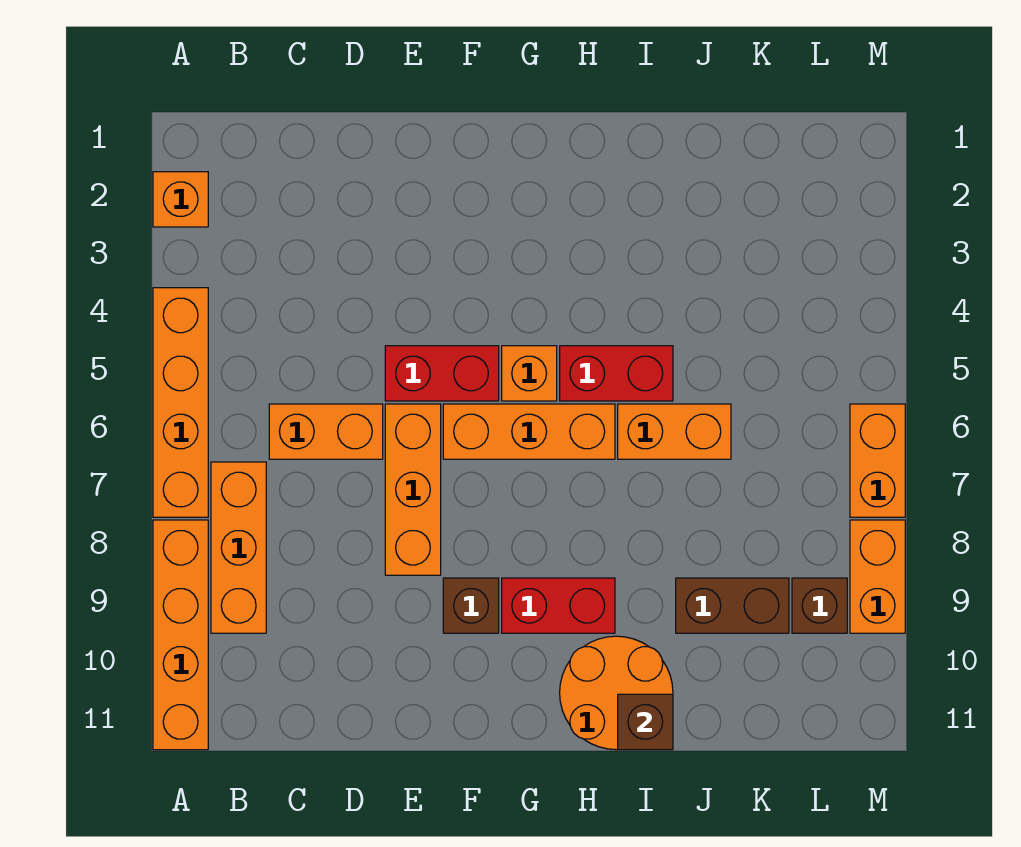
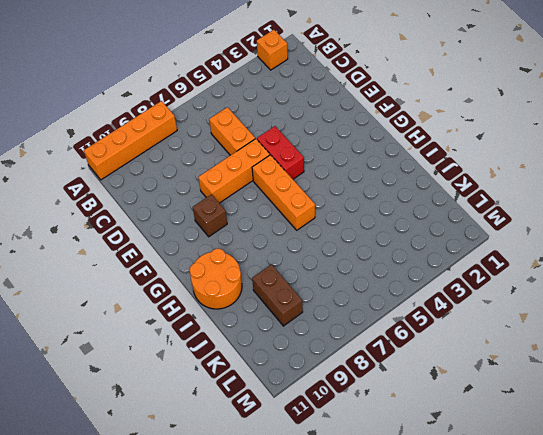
none -> orange brick A4:A7 level 1
none -> orange brick B7:B9 level 1
none -> orange brick G5 level 1

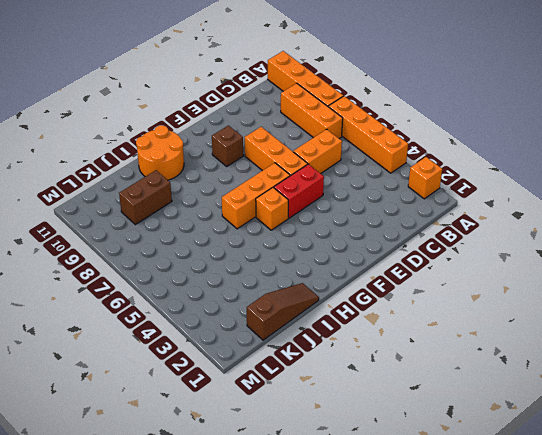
brown slope I1:K1 level 1 top K -> none
none -> red brick G9:H9 level 1
none -> red brick H5:I5 level 1
none -> orange brick I6:J6 level 1

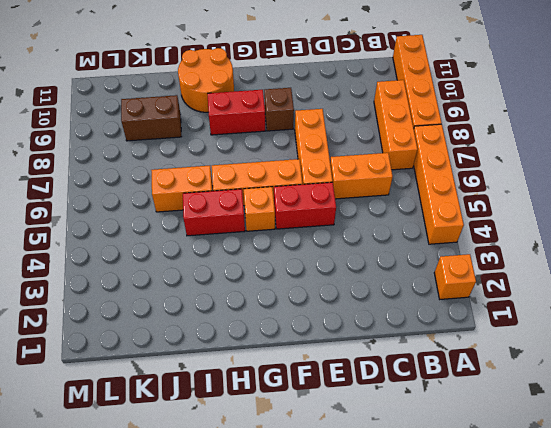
none -> brown brick L9 level 1
none -> orange brick M6:M7 level 1
none -> orange brick M8:M9 level 1

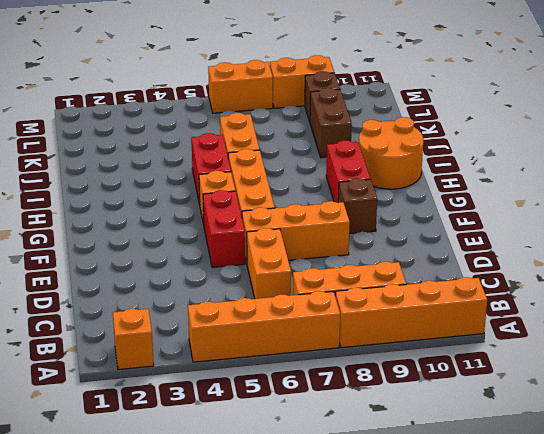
none -> brown brick I11 level 2

